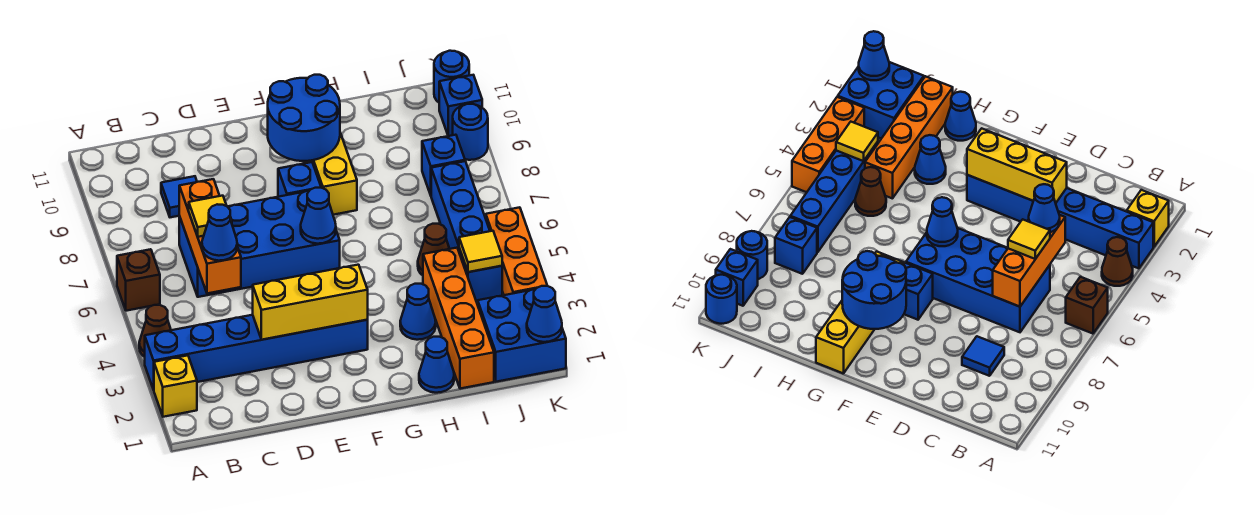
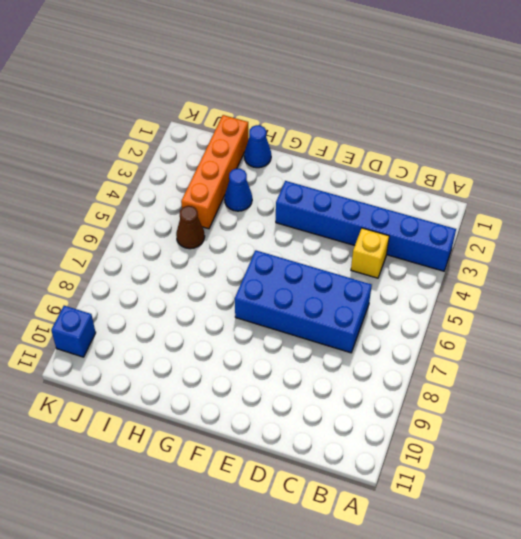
yellow brick C4 level 1 -> yellow brick A2 level 1
none -> brown cone A4 level 1
none -> brown brick A6 level 1
none -> blue tile C9 level 1

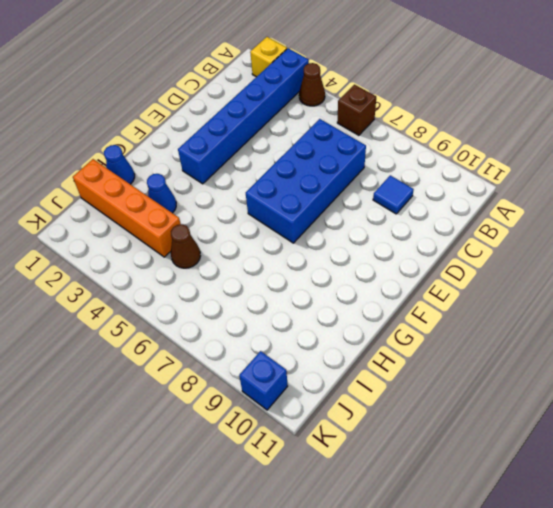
none -> blue brick F8 level 1
none -> yellow brick G8:G11 level 1
none -> blue brick J1:K2 level 1

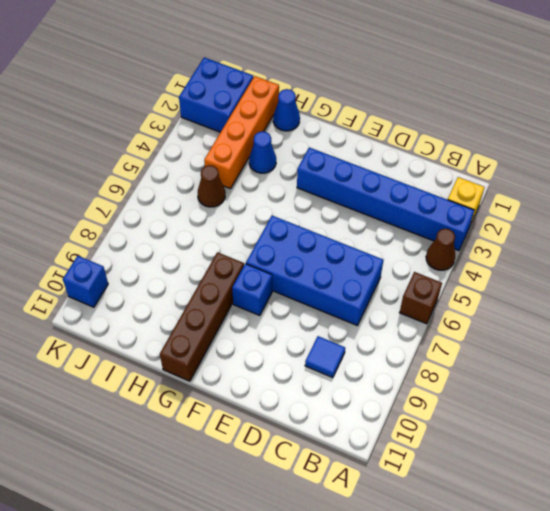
brown brick G8:G11 level 1 -> yellow brick G8:G11 level 1
none -> blue brick J4:J7 level 1
none -> blue brick J8 level 1
none -> orange brick K3:K5 level 1

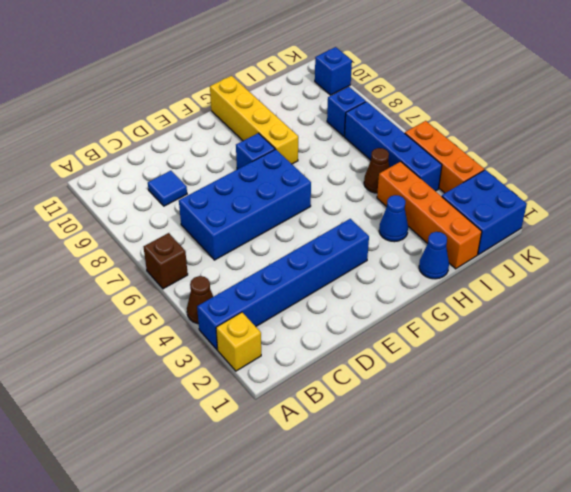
none -> blue round brick K9 level 1
none -> blue round brick K11 level 1
none -> orange brick C5:C7 level 2

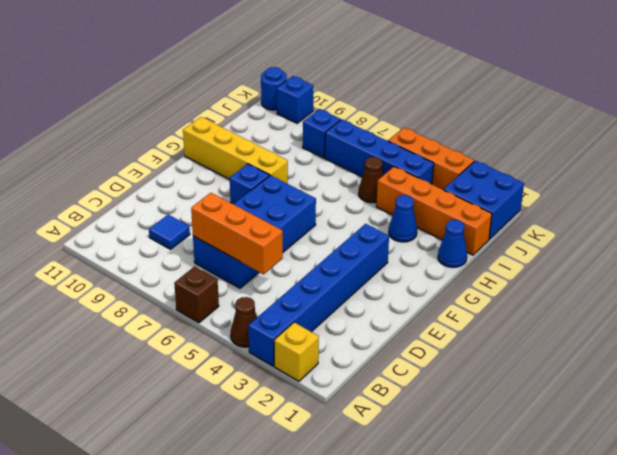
none -> blue round brick K9 level 1
none -> yellow brick D3:F3 level 2
none -> blue cone F6 level 2

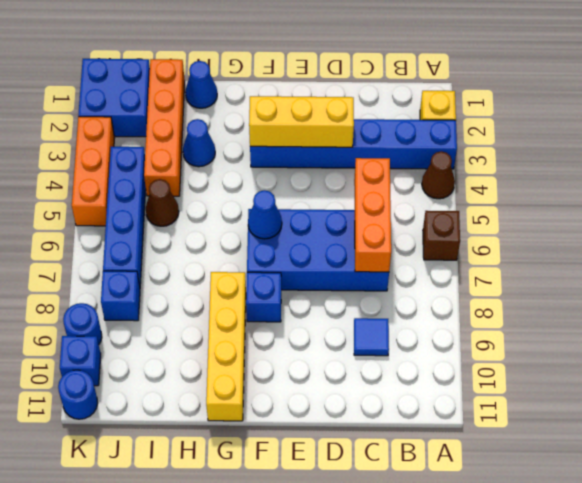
none -> blue round brick F9:G10 level 2
none -> yellow tile J4 level 2
none -> blue cone K1 level 2

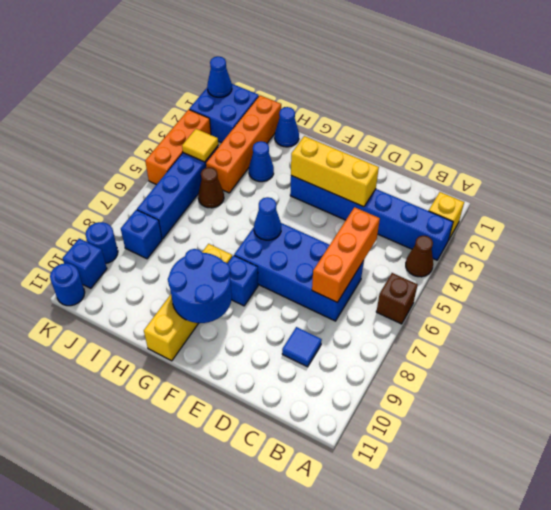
none -> blue cone C5 level 3
none -> yellow tile C6 level 3

